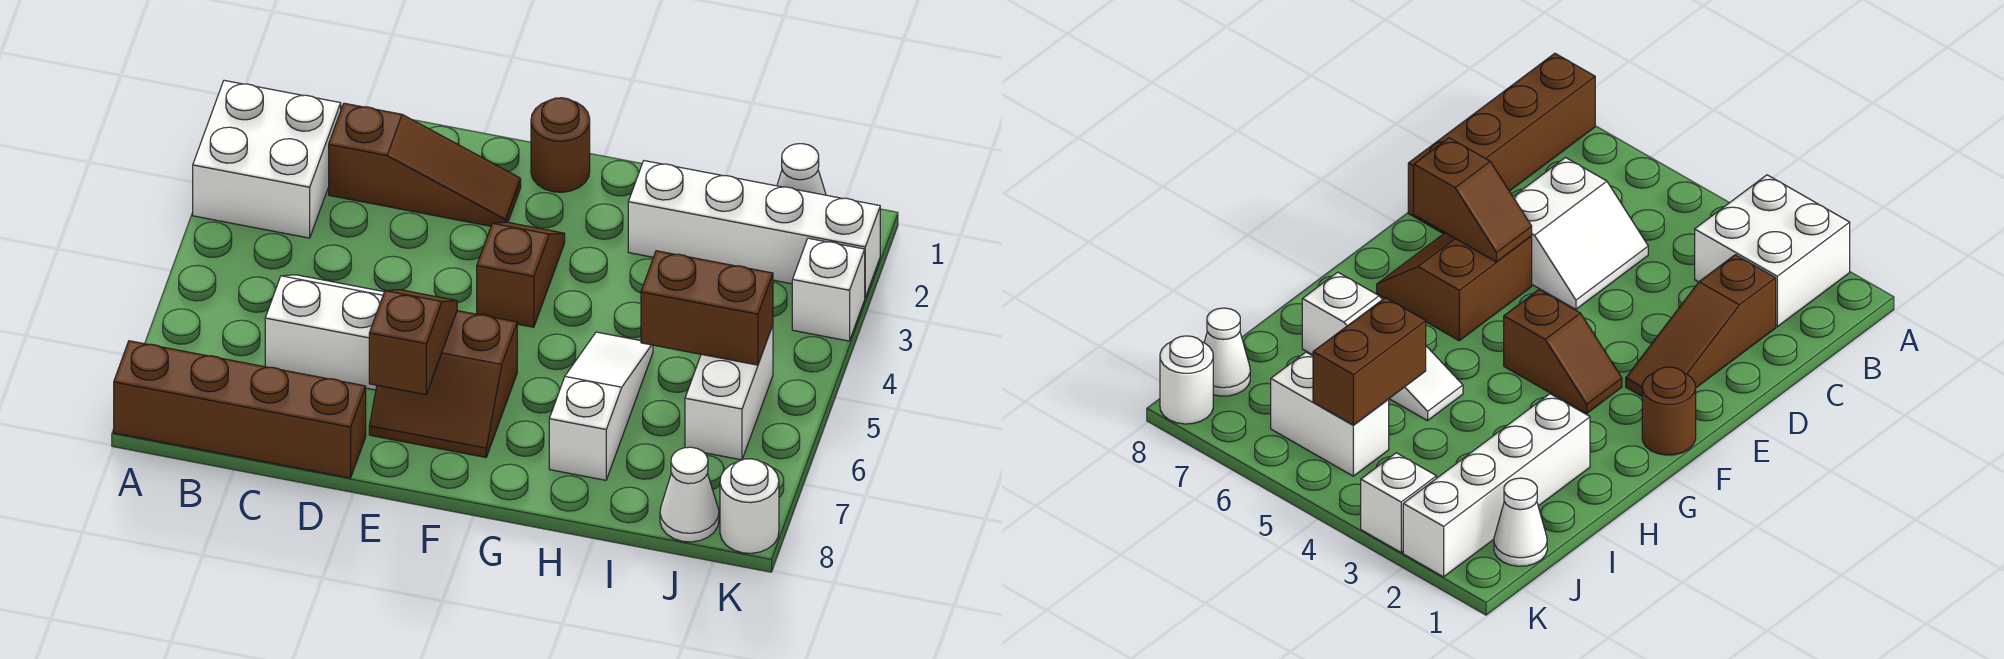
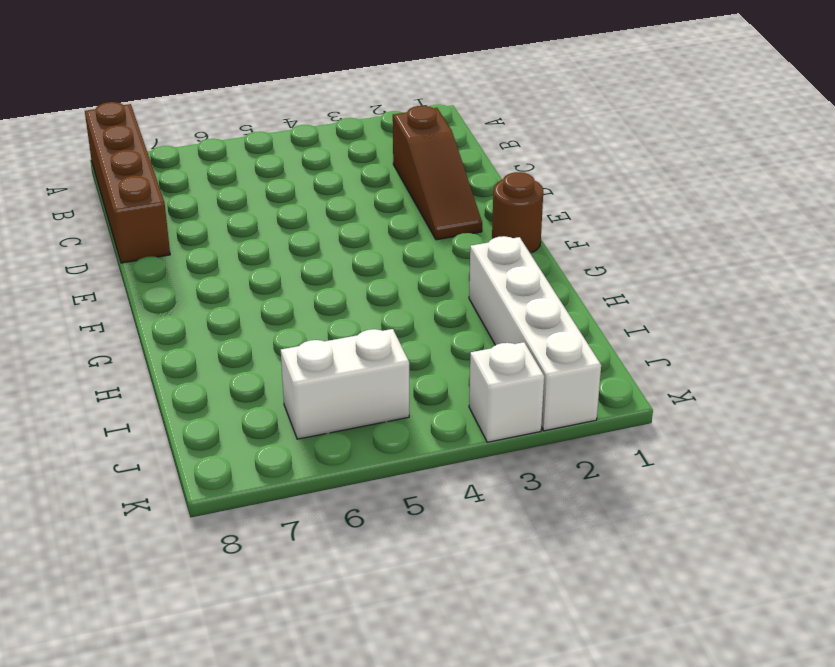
none -> white brick A2:B3 level 1
none -> white slope C5:D6 level 1 top 6
none -> brown slope E6:F7 level 1 top 6

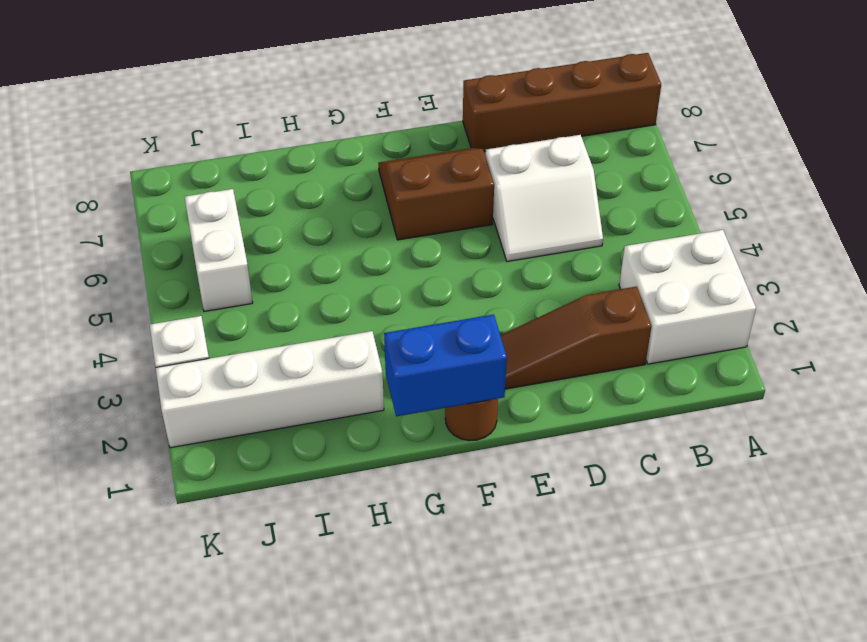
blue brick F1:G1 level 2 -> none
none -> brown slope F3:F4 level 1 top 4
none -> white slope H5:H7 level 1 top 7
none -> white cone J1 level 1

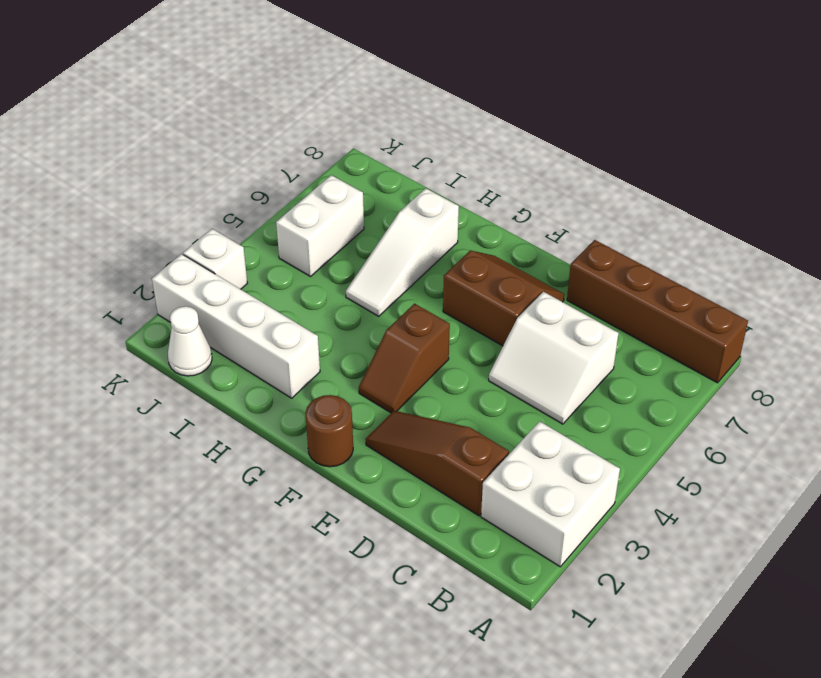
none -> white cone J8 level 1
none -> white round brick K8 level 1
none -> brown slope E6:E7 level 2 top 7

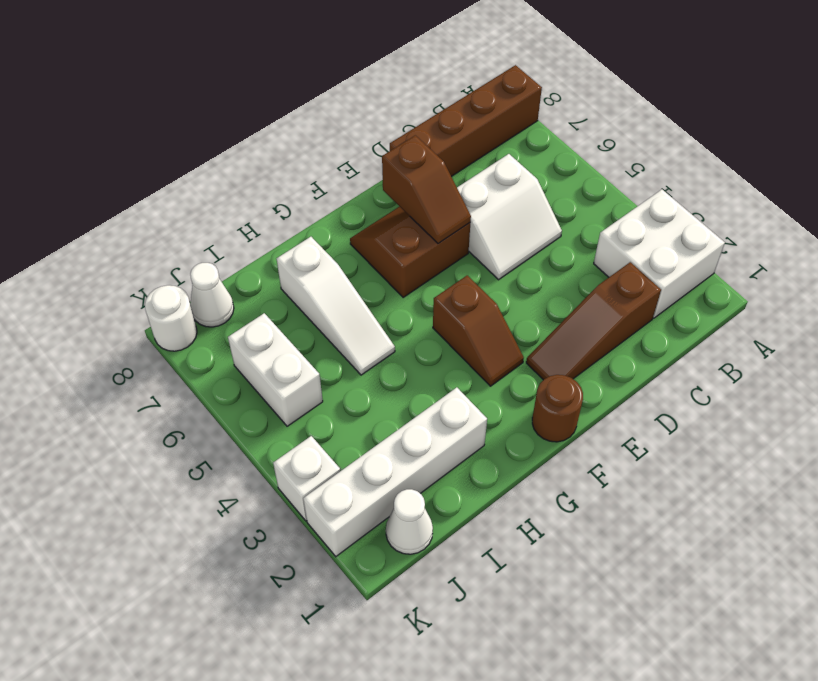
none -> brown brick I5:J5 level 2

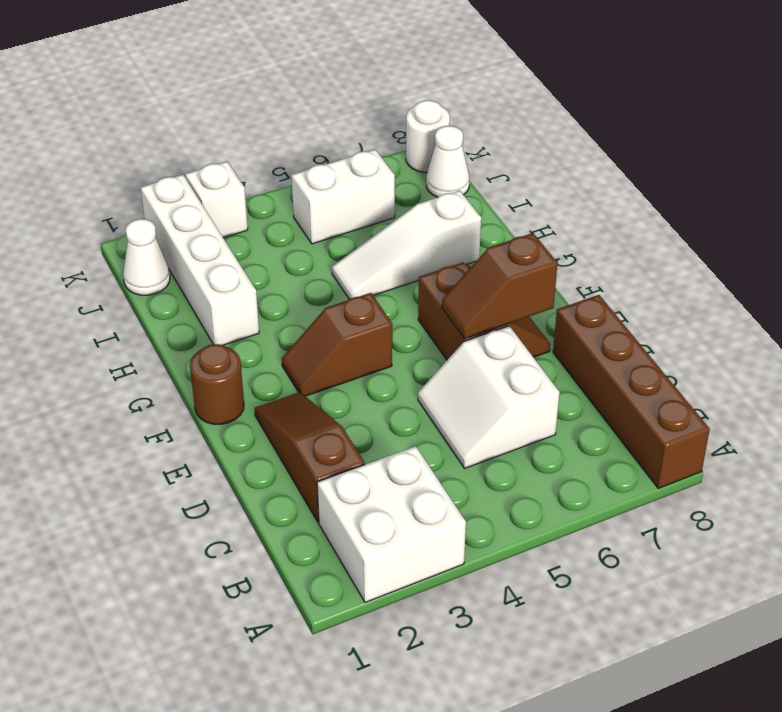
none -> brown brick I5:J5 level 2

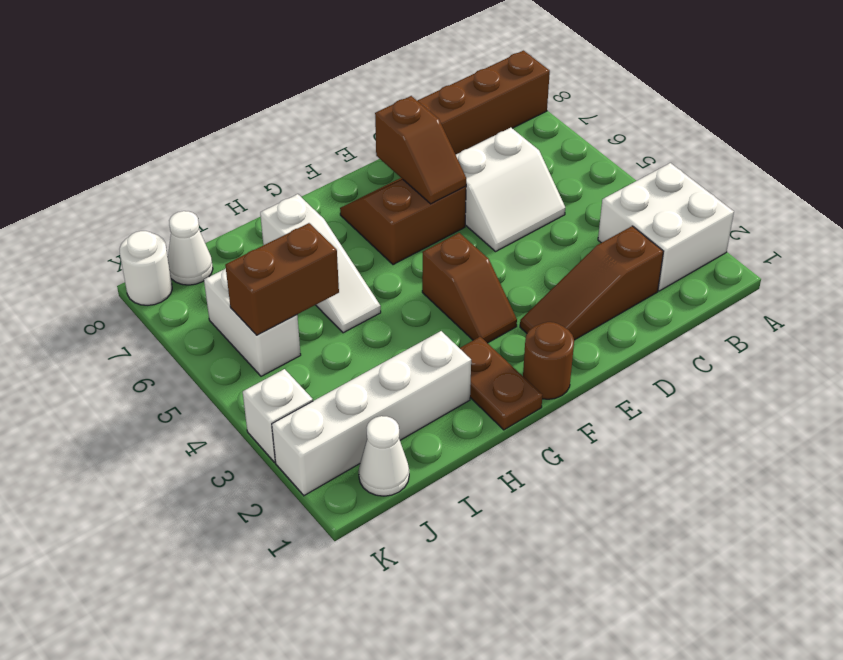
brown plate G1:G2 level 1 -> none

